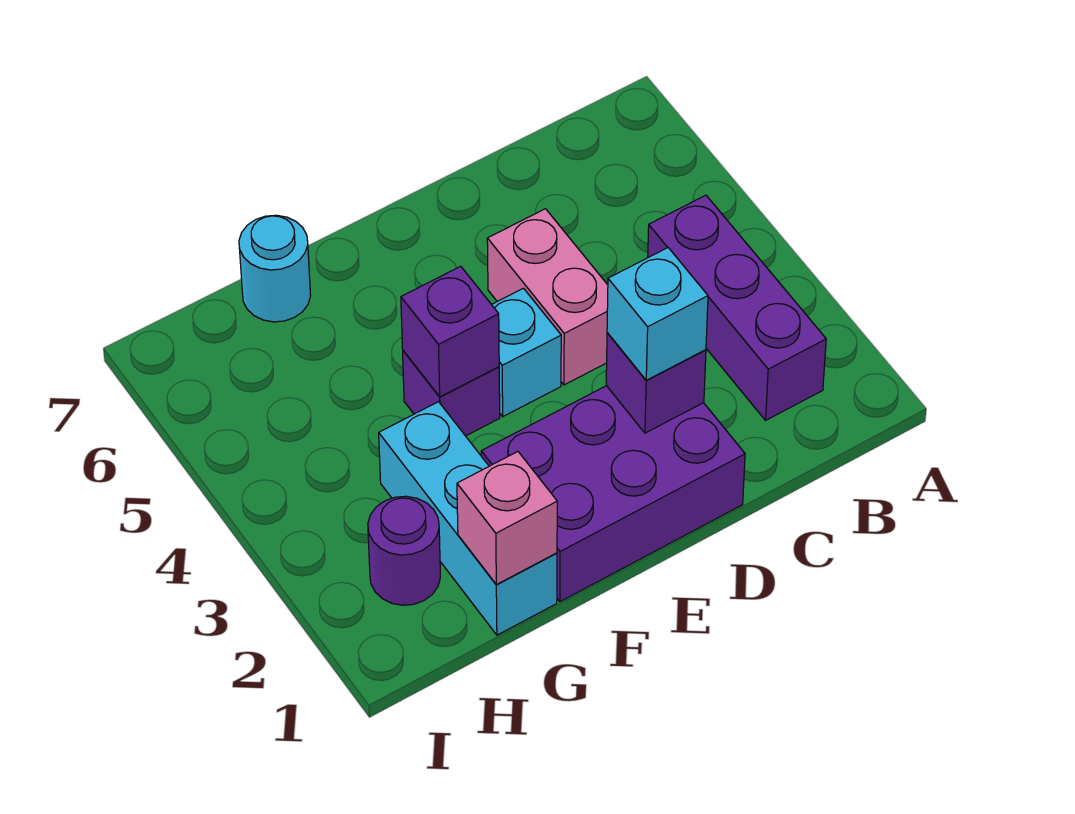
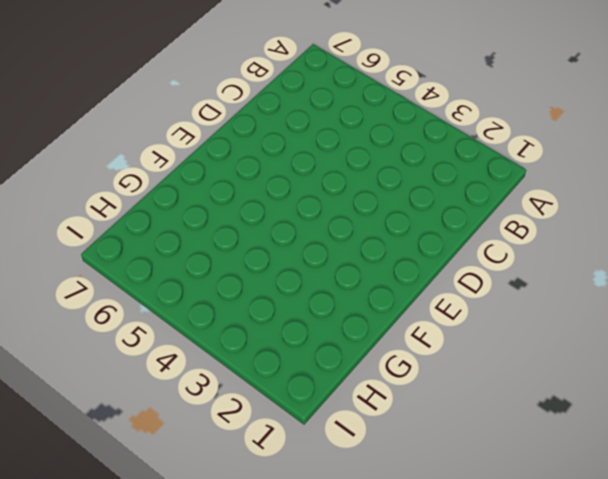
none -> purple brick B2:B4 level 1
none -> purple brick D1:F2 level 1
none -> pink brick D4:D5 level 1

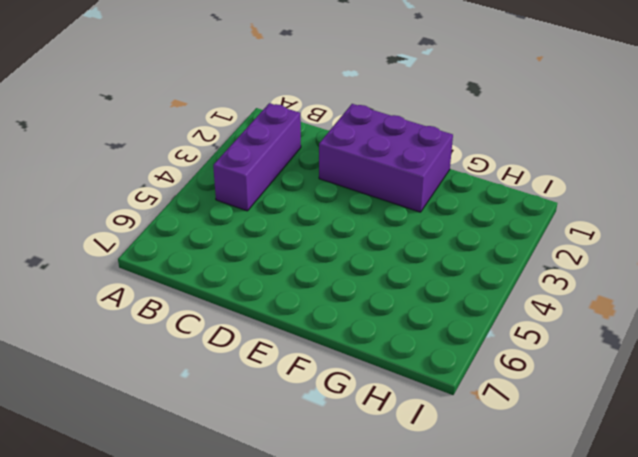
none -> pink brick D4:D5 level 1
none -> cyan brick E4 level 1
none -> purple brick F4 level 1

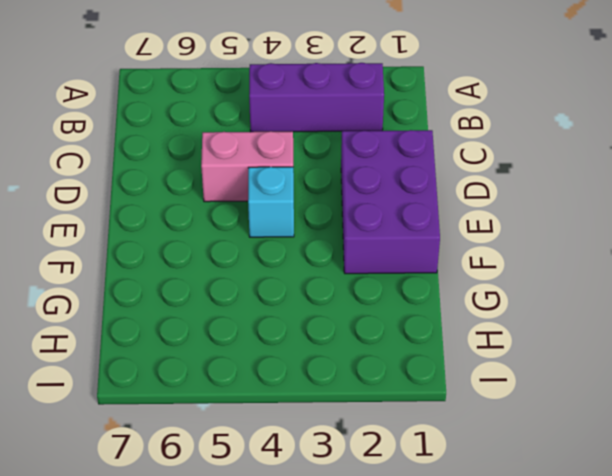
none -> purple brick F4 level 1
none -> cyan brick G1:G3 level 1
none -> cyan round brick G7 level 1

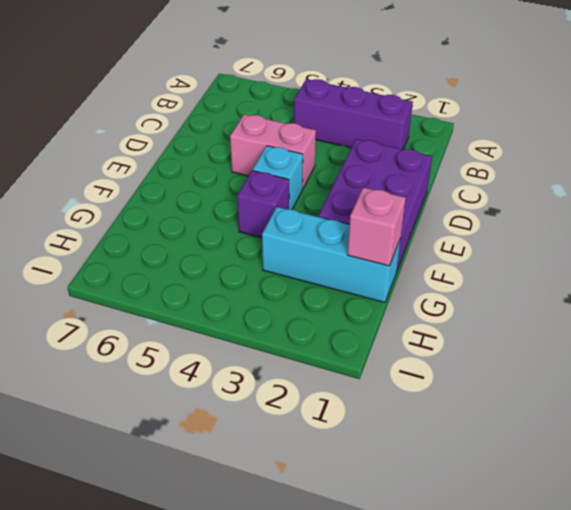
none -> cyan round brick G7 level 1
none -> purple round brick H2 level 1
none -> purple brick D2 level 2

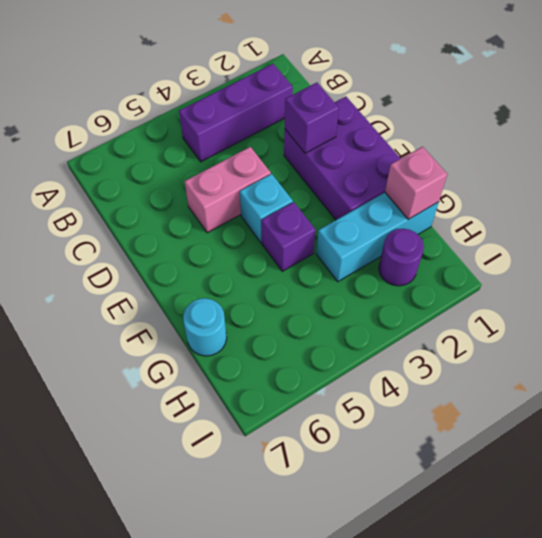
none -> purple brick F4 level 2
none -> cyan brick D2 level 3

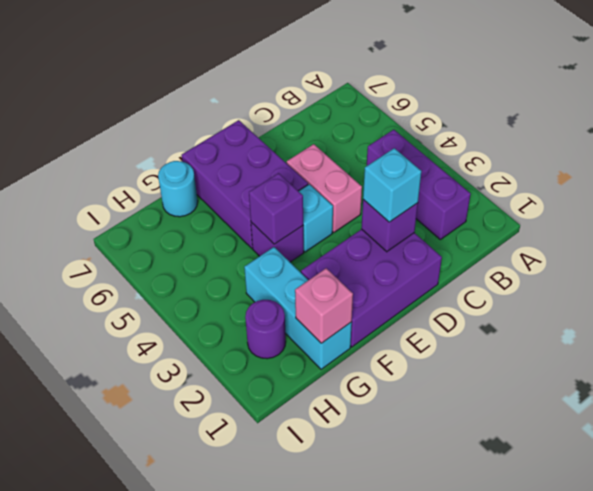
purple brick E5:F7 level 1 -> none

